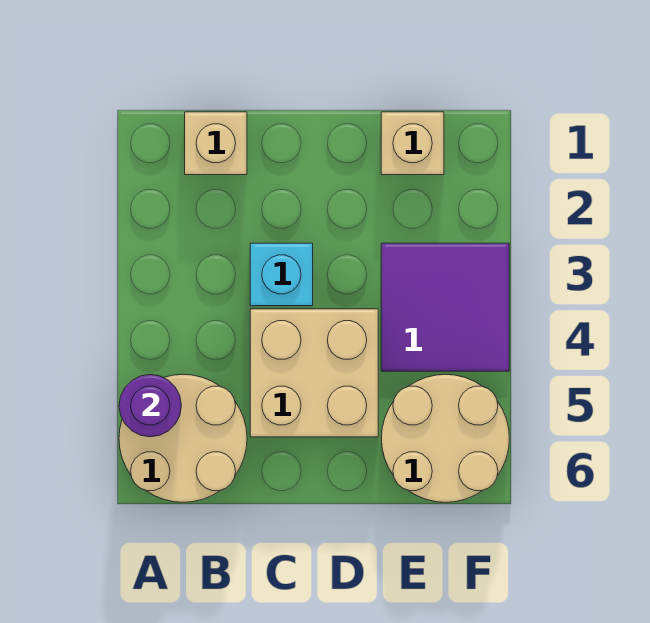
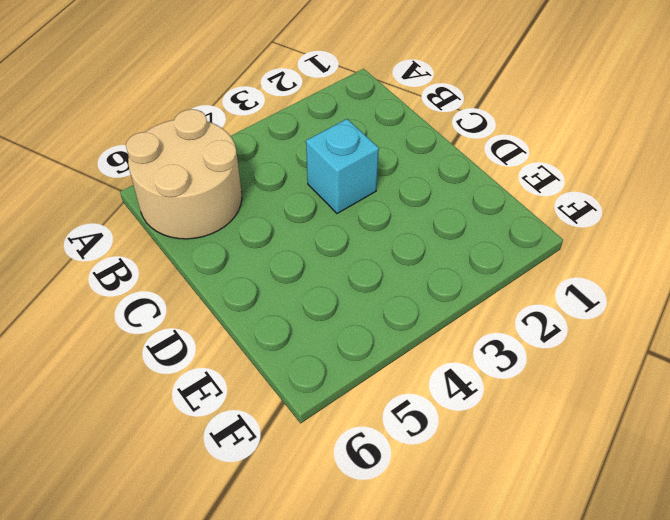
none -> tan brick B1 level 1
none -> tan brick C4:D5 level 1

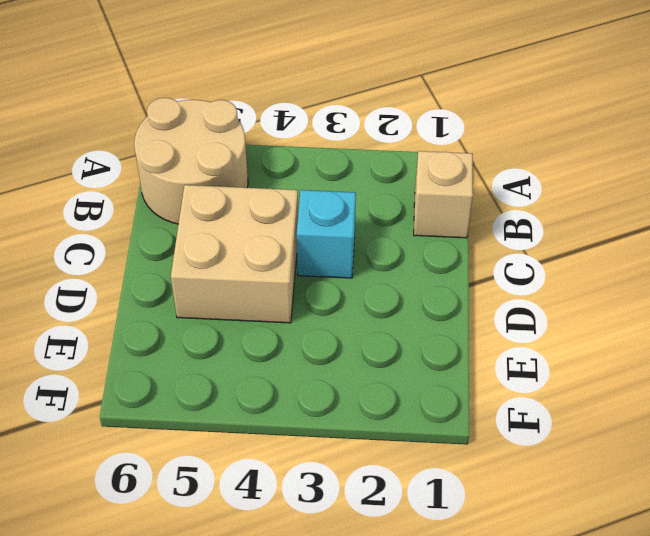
none -> tan brick E1 level 1
none -> purple tile E3:F4 level 1

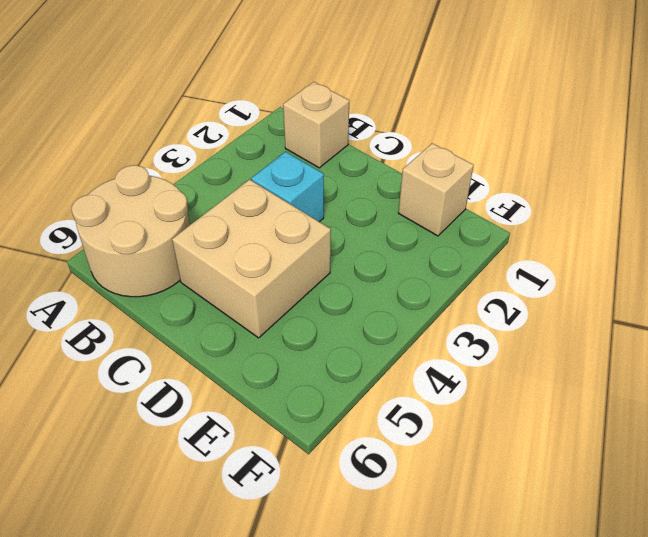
none -> purple tile E3:F4 level 1
none -> tan round brick E5:F6 level 1

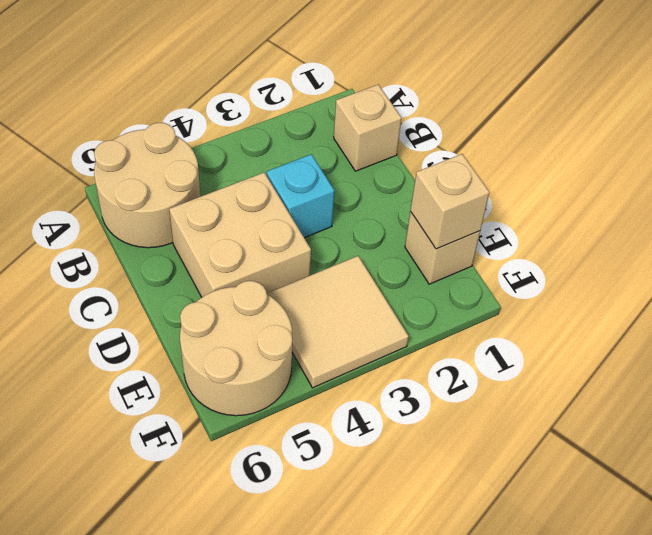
tan brick E1 level 2 -> none
tan tile E3:F4 level 1 -> purple tile E3:F4 level 1
none -> purple round brick A5 level 2

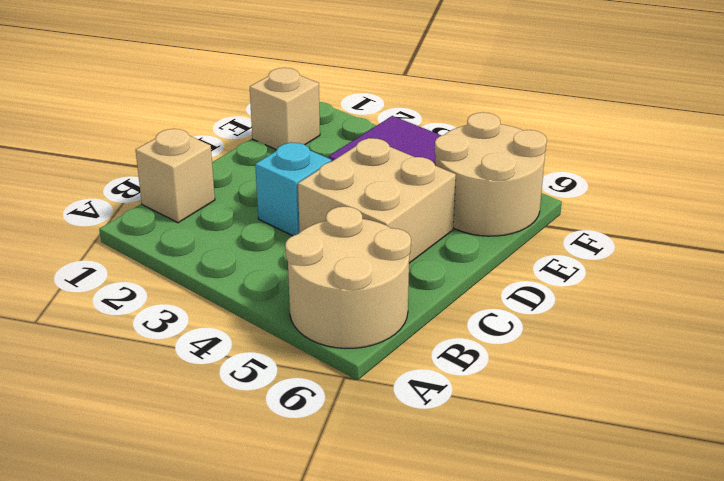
none -> purple round brick A5 level 2

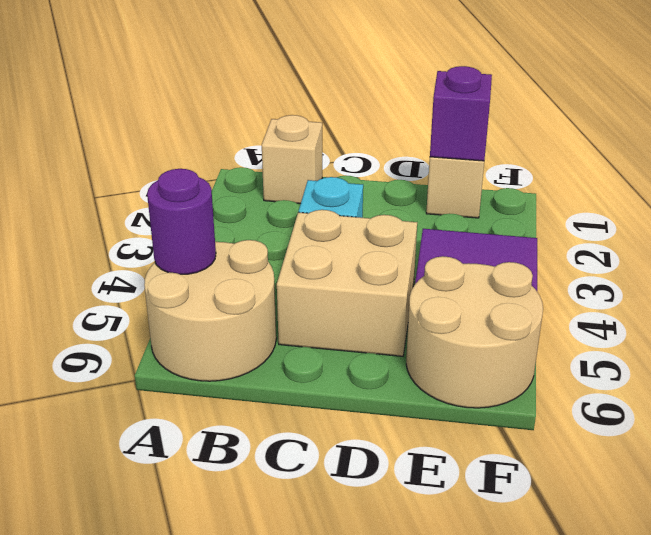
purple brick E1 level 2 -> none

